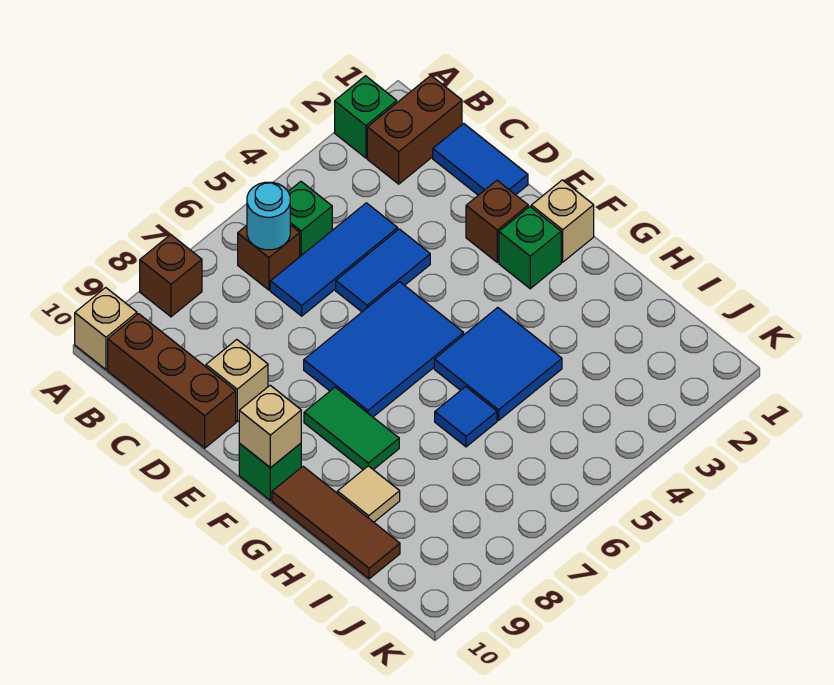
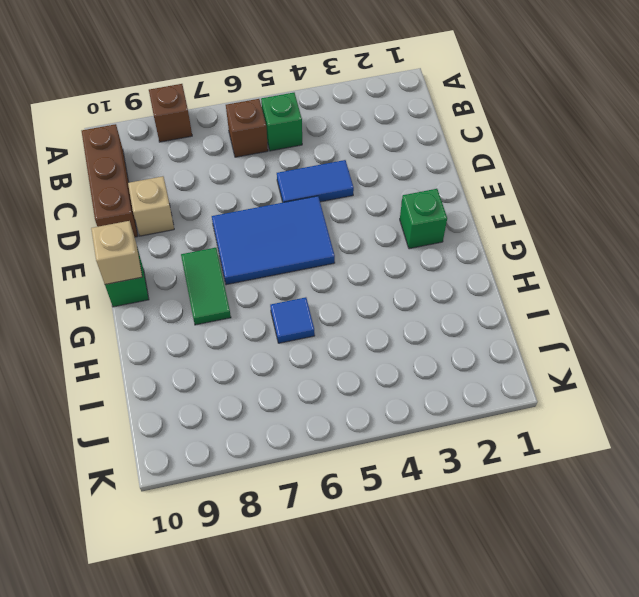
none -> green brick A2 level 1
none -> tan brick A10 level 1
none -> brown brick B1:B2 level 1

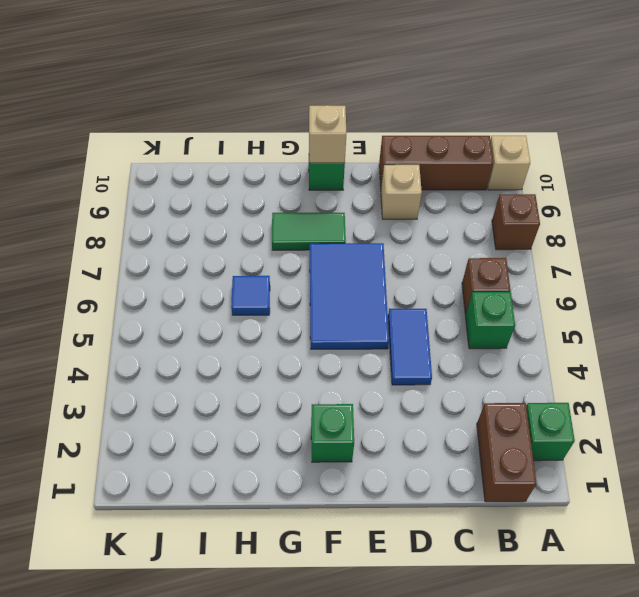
none -> blue tile C1:D1 level 1
none -> blue tile C4:C6 level 1
none -> brown brick E2 level 1

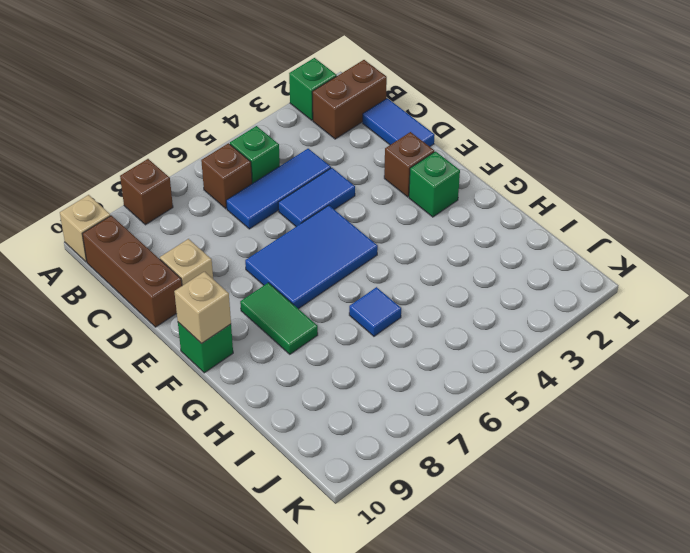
none -> tan brick F1 level 1
none -> blue tile G4:H5 level 1
none -> brown tile G10:I10 level 1

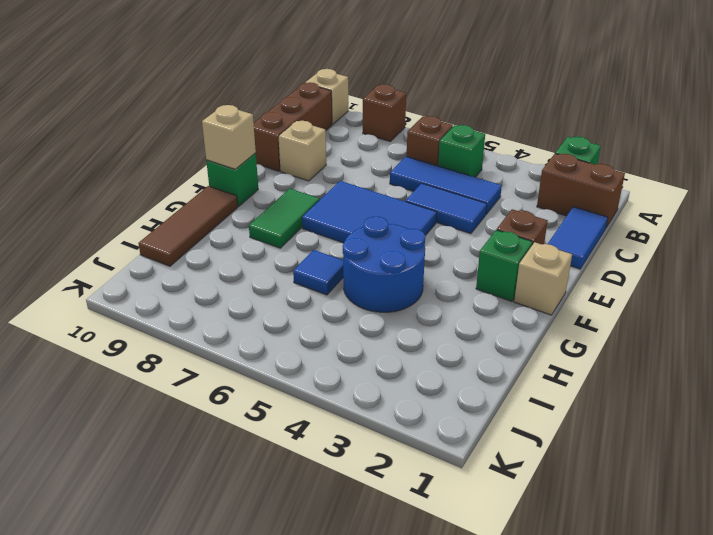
blue round brick G4:H5 level 1 -> blue tile G4:H5 level 1
none -> tan tile H9 level 1
none -> cyan round brick B6 level 2

